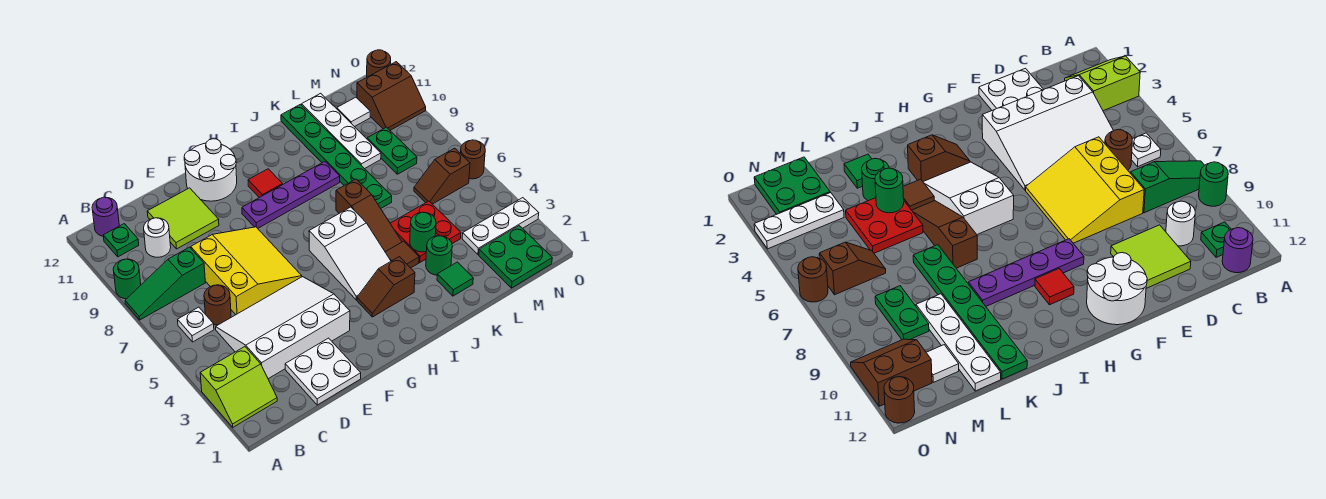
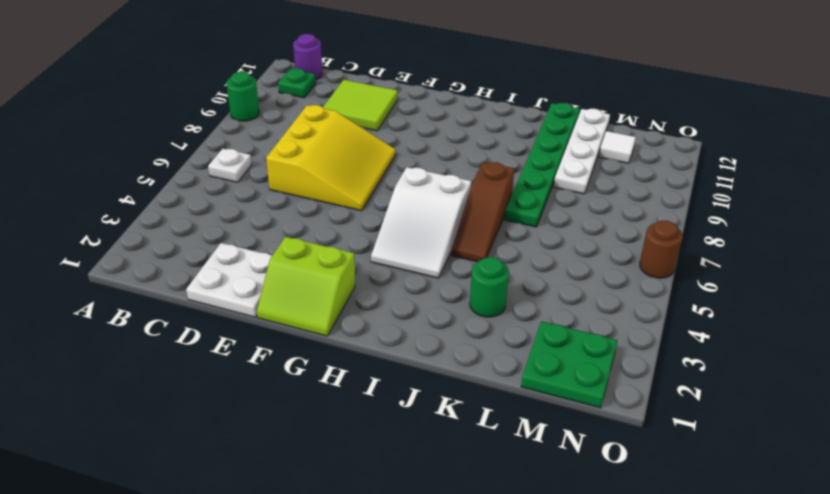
lime slope F1:G2 level 1 top 2 -> lime slope A2:B3 level 1 top 3
none -> green slope A8:C8 level 1 top C
none -> white slope C3:F5 level 1 top 3
none -> brown round brick C6 level 1
none -> white round brick C10 level 1

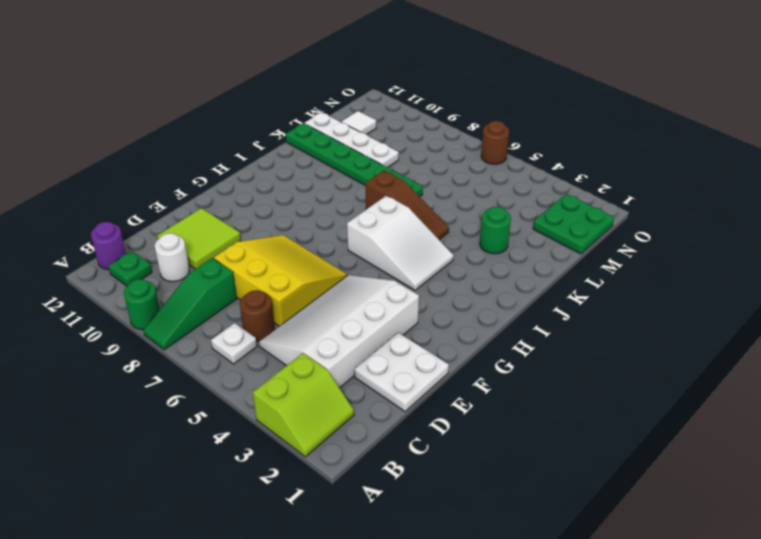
none -> white round brick F11:G12 level 1
none -> purple plate G9:J9 level 1
none -> brown slope H3:I3 level 1 top I
none -> red tile H10 level 1

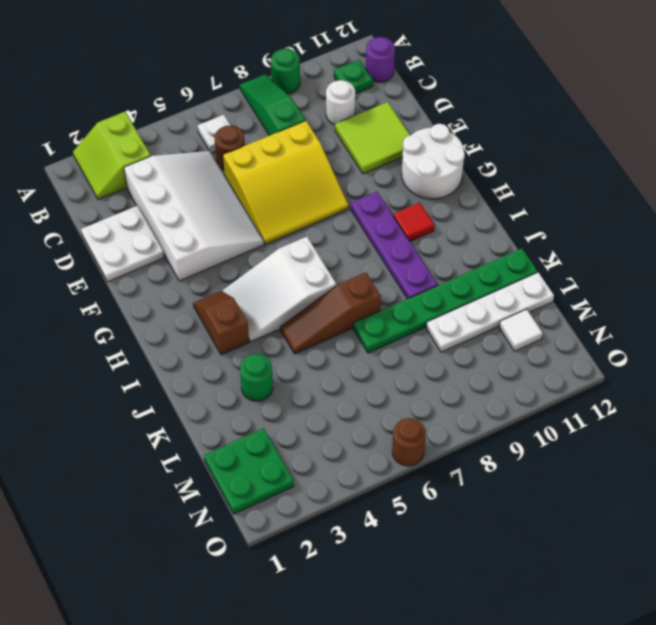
none -> brown tile J4 level 1
none -> green tile K2 level 1
none -> red plate K4:L5 level 1
none -> white plate M3:O3 level 1

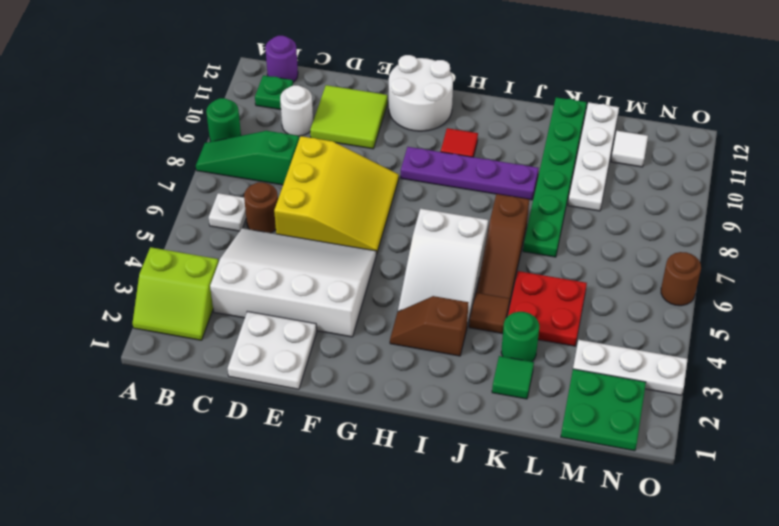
none -> brown slope M6:N6 level 1 top N
none -> green plate M8:M9 level 1
none -> brown slope N10:O11 level 1 top 11
none -> brown round brick O12 level 1

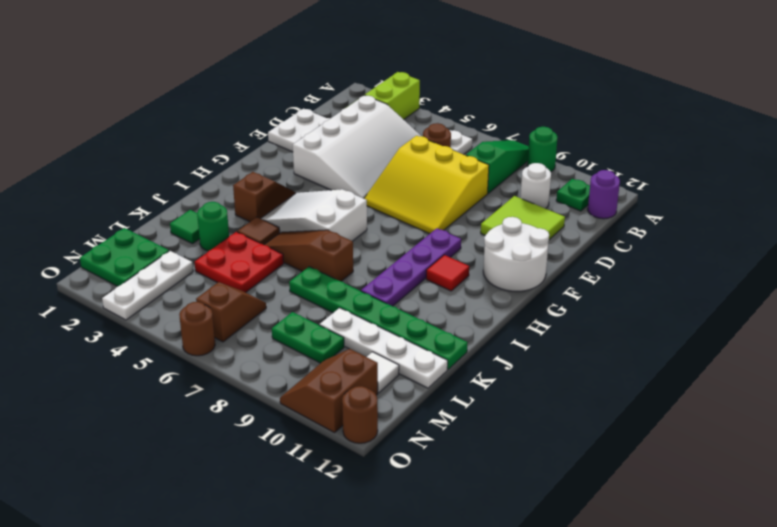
none -> green round brick K4 level 2

